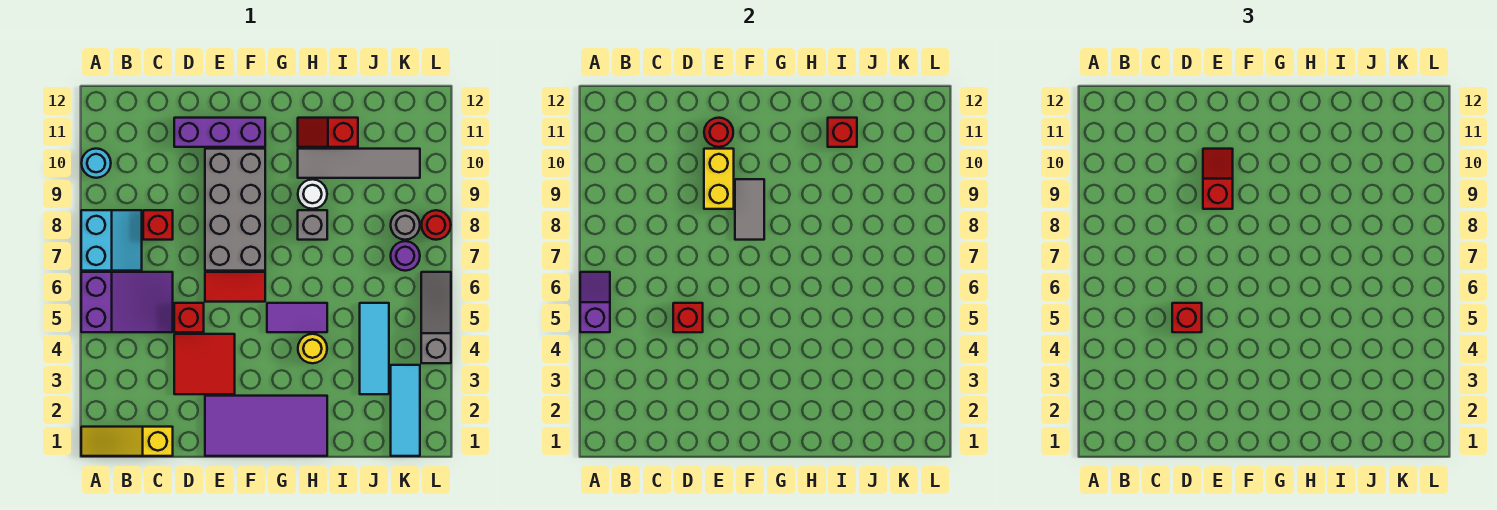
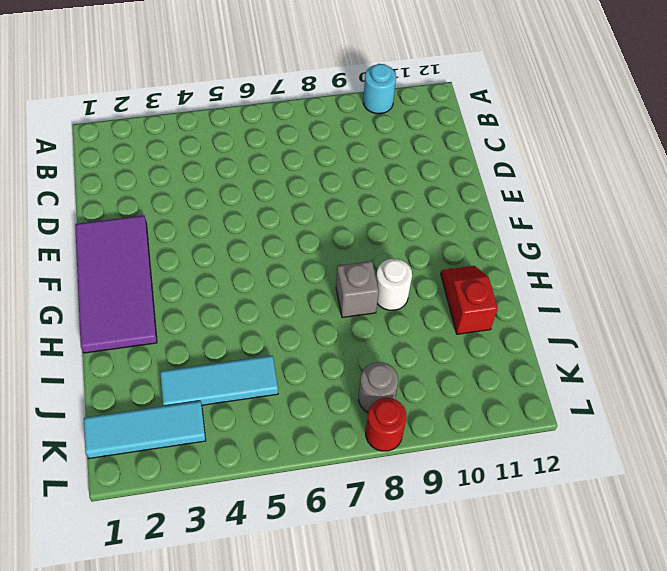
none -> yellow slope A1:C1 level 1 top C
none -> purple slope A5:C6 level 1 top A
none -> cyan slope A7:B8 level 1 top A
none -> red brick C8 level 1

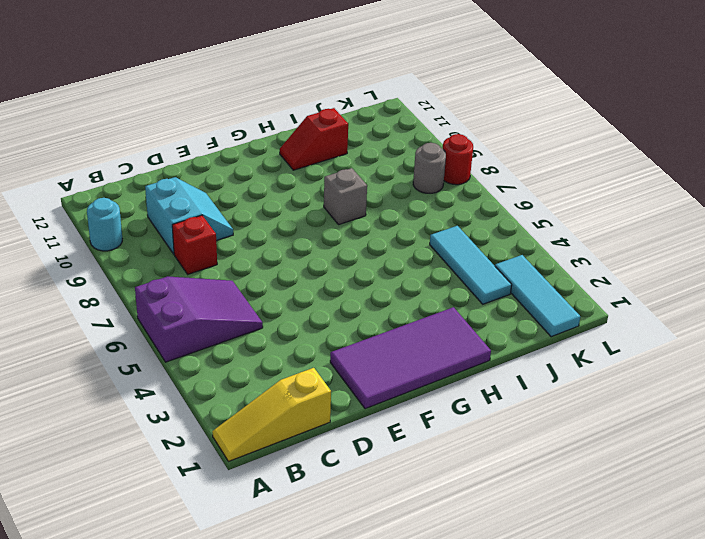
cyan slope C9:D10 level 1 top C -> cyan slope A7:B8 level 1 top A
none -> red tile D3:E4 level 1
none -> red brick D5 level 1
none -> purple brick D11:F11 level 1
none -> red tile E6:F6 level 1

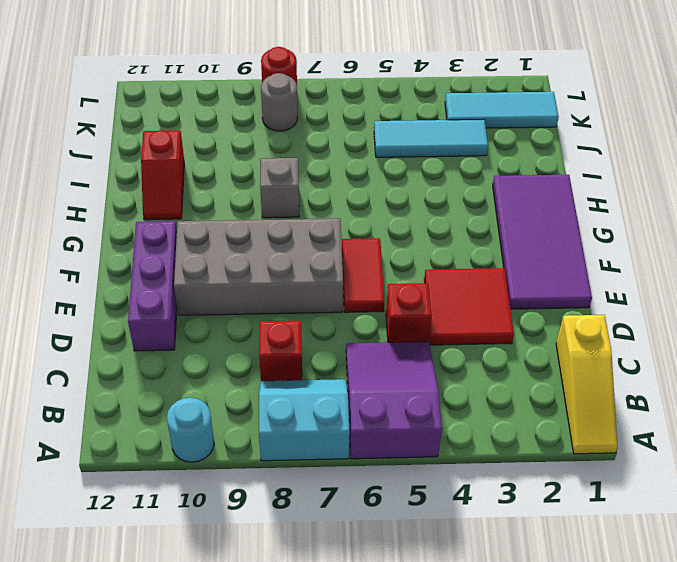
none -> purple tile G5:H5 level 1
none -> yellow round brick H4 level 1
none -> white round brick H9 level 1
none -> grey tile H10:K10 level 1

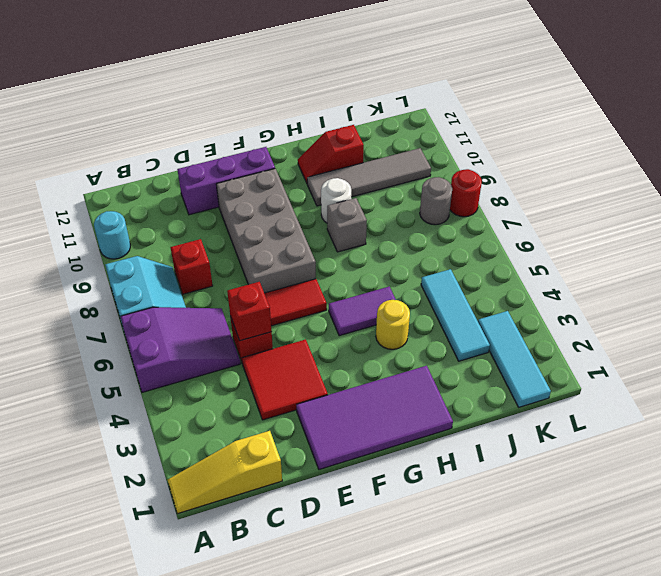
none -> purple round brick K7 level 1
none -> grey slope L4:L6 level 1 top 4
none -> purple slope A5:A6 level 2 top 5
none -> yellow brick E9:E10 level 2

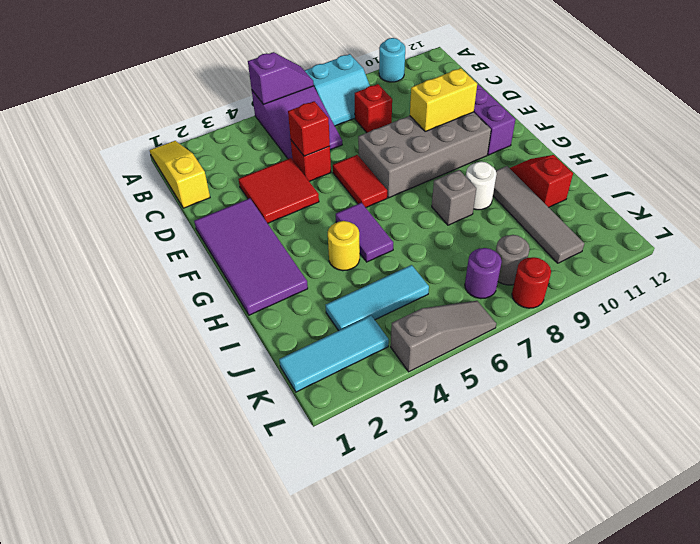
none -> red round brick E11 level 2
none -> grey tile F8:F9 level 2
none -> red brick I11 level 2
none -> red brick D5 level 3

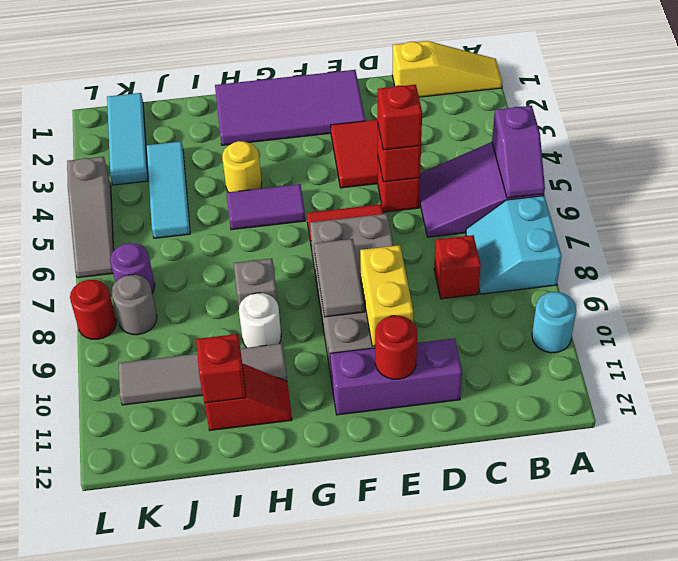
none -> red slope E9:E10 level 3 top 9

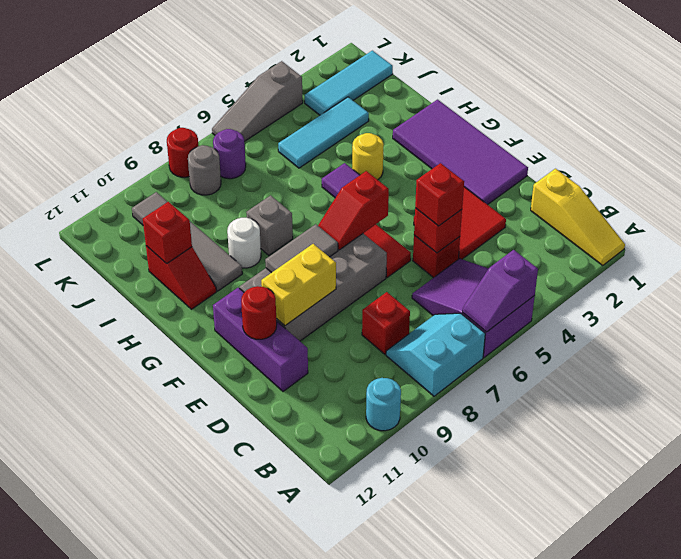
red slope F6:F7 level 2 top 6 -> red slope E9:E10 level 3 top 9

